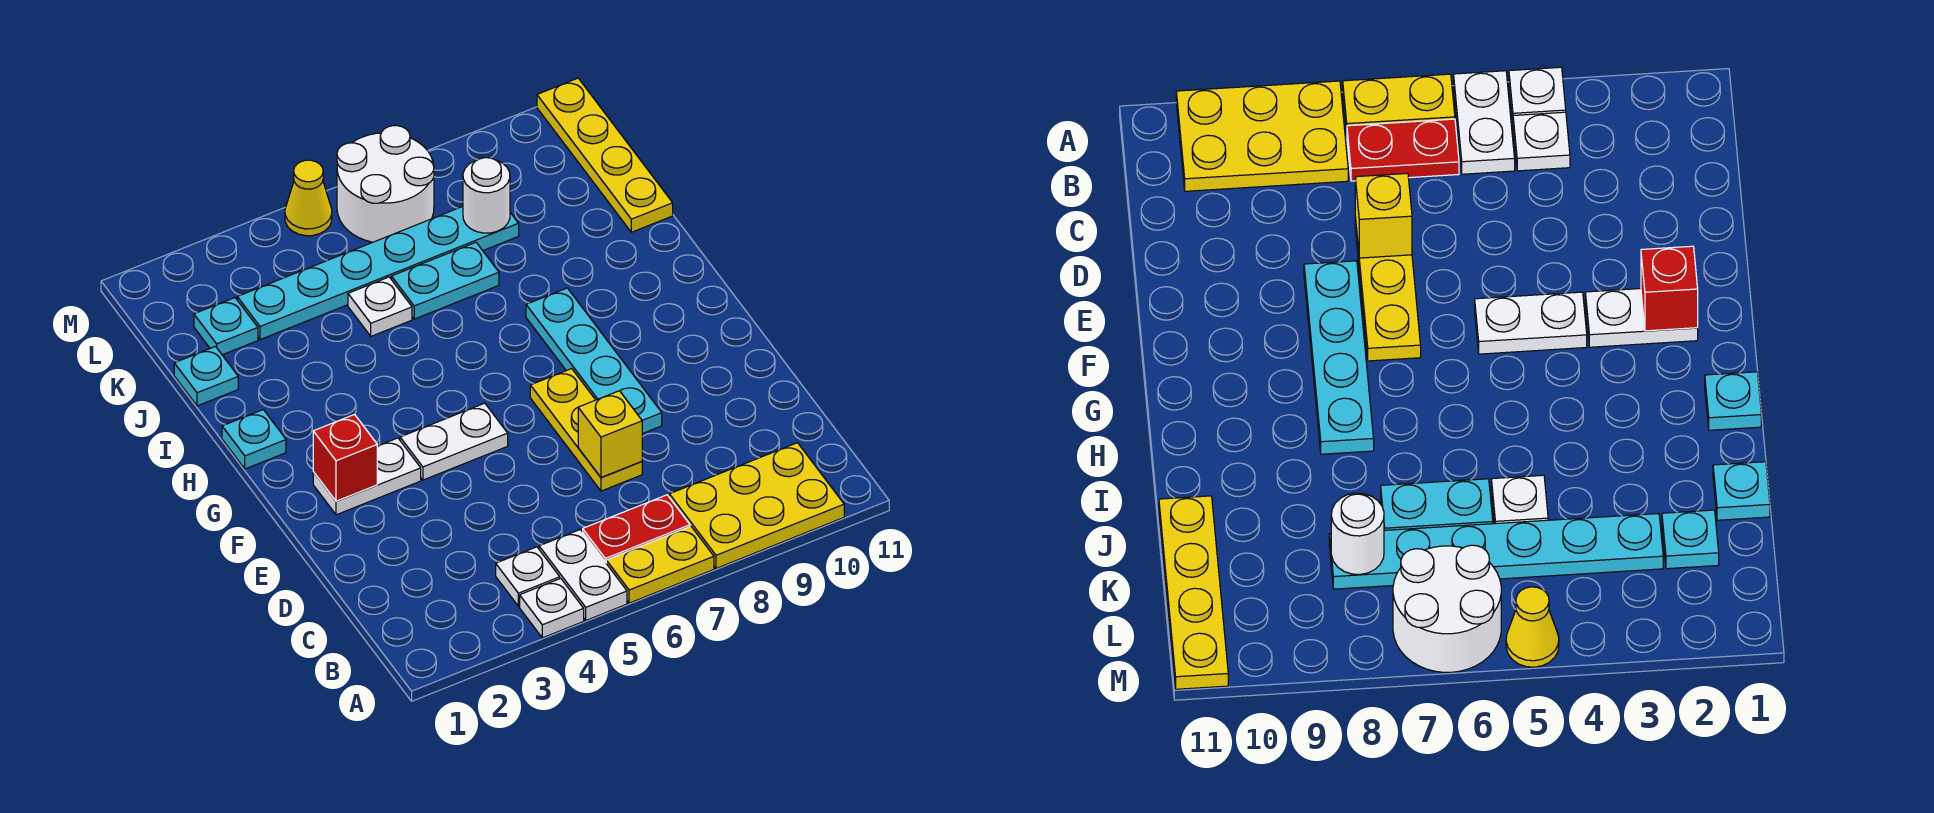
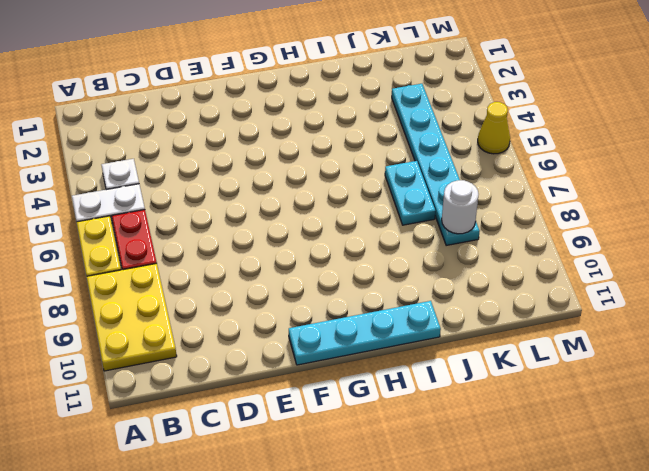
cyan plate F11:I11 level 1 -> cyan plate E8:H8 level 1
none -> white plate A4 level 1
none -> yellow plate D7:F7 level 1
none -> white plate F2:F3 level 1

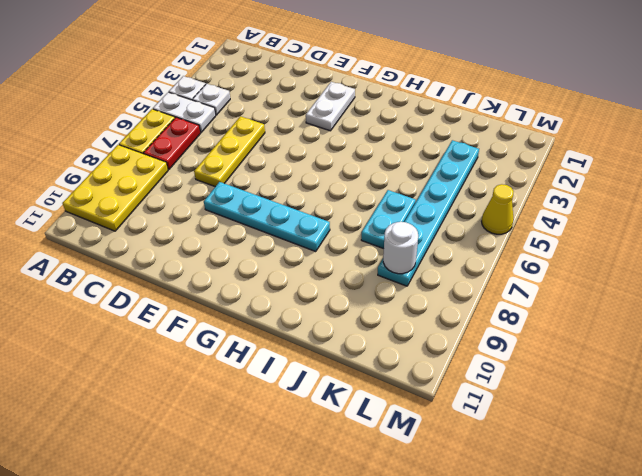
yellow plate D5:D7 level 1 -> yellow plate D7:F7 level 1
none -> white plate F4:F5 level 1
none -> cyan plate H1 level 1
none -> cyan plate J1 level 1

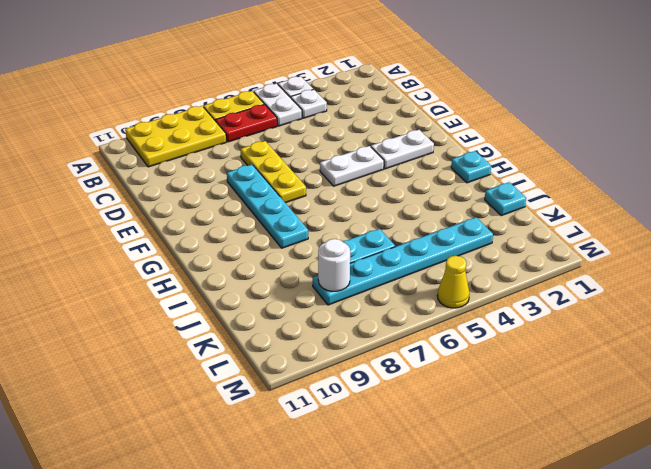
none -> white plate J5 level 1
none -> yellow plate J11:M11 level 1
none -> cyan plate K2 level 1

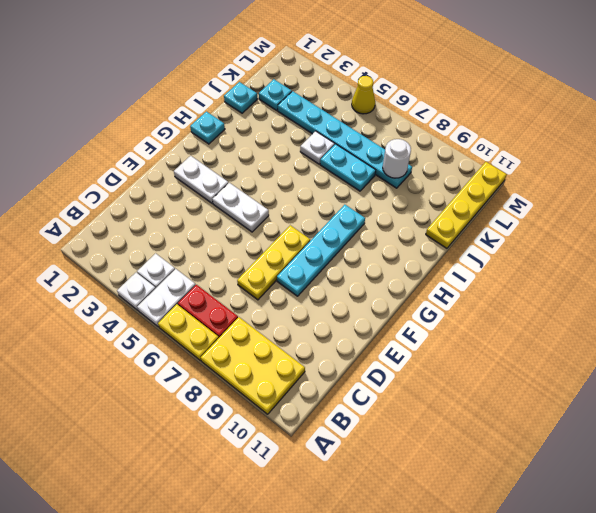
none -> white round brick L6:M7 level 1
none -> yellow brick D7 level 2
none -> red brick F2 level 2

